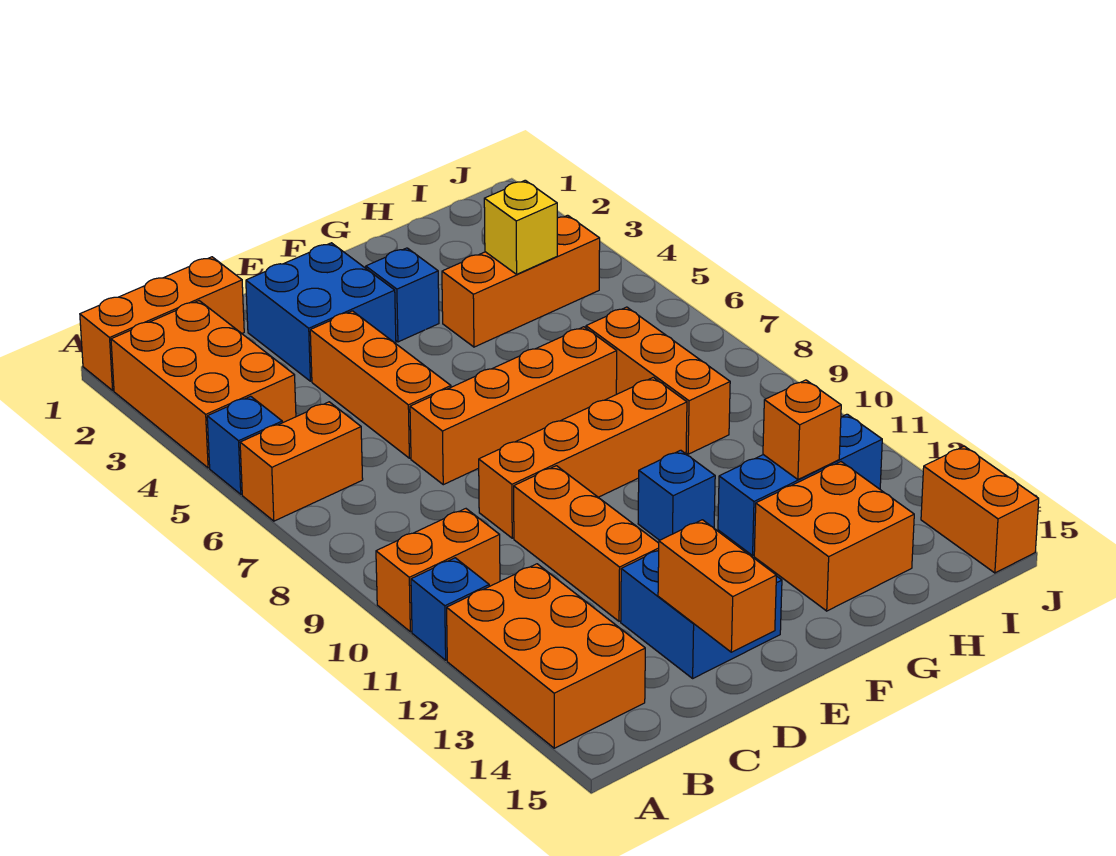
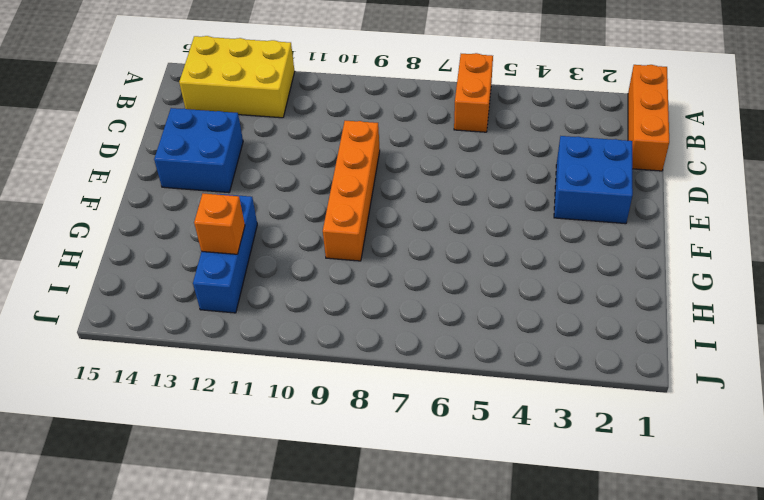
yellow brick A12:B14 level 1 -> orange brick A12:B14 level 1
none -> orange brick A2:B4 level 1
none -> blue brick A5 level 1
none -> orange brick A10:B10 level 1

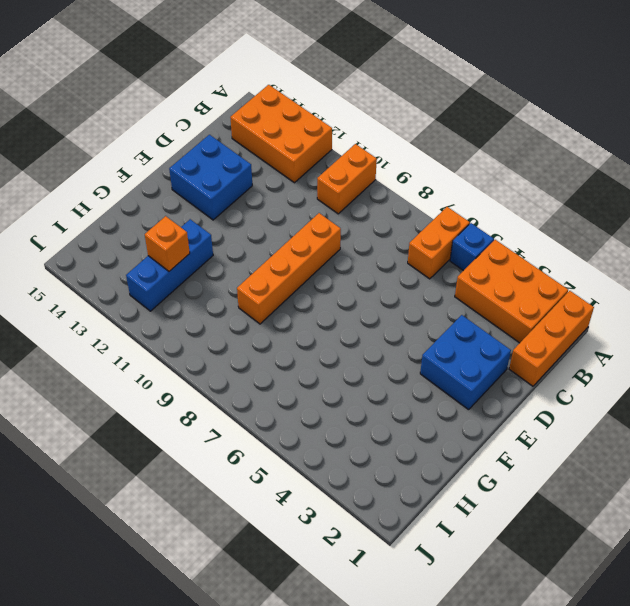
none -> blue brick A11 level 1
none -> orange brick D4:D6 level 1
none -> orange brick D7:G7 level 1

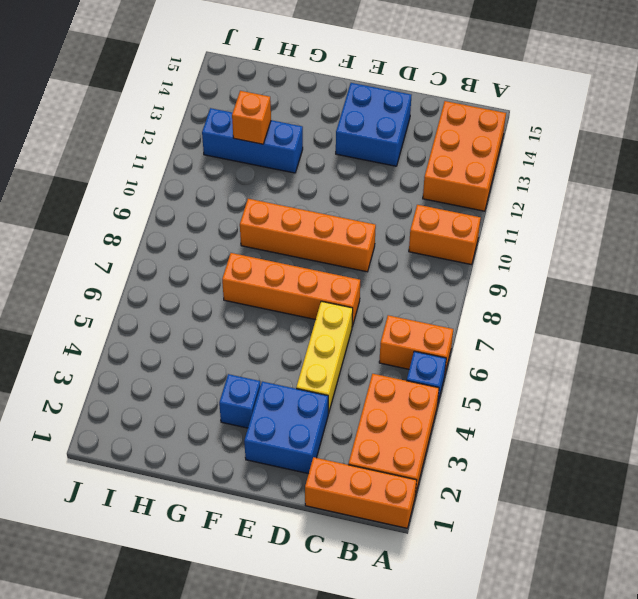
yellow brick D4:D6 level 1 -> orange brick D4:D6 level 1
none -> blue brick A11 level 1
none -> orange brick D10:D12 level 1
none -> blue brick F11 level 1

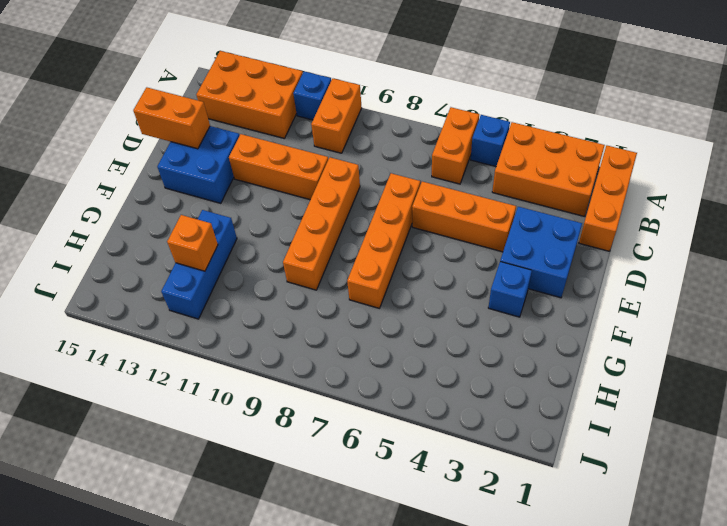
none -> blue brick F11 level 1
none -> orange brick G4:I4 level 1
none -> orange brick G13:H14 level 1

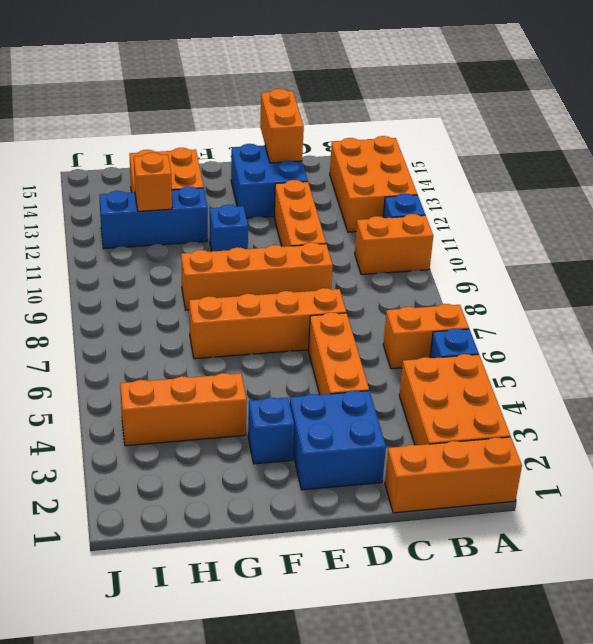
none -> orange brick H7:H9 level 1
none -> orange brick J14:J15 level 1
none -> yellow brick H4 level 2

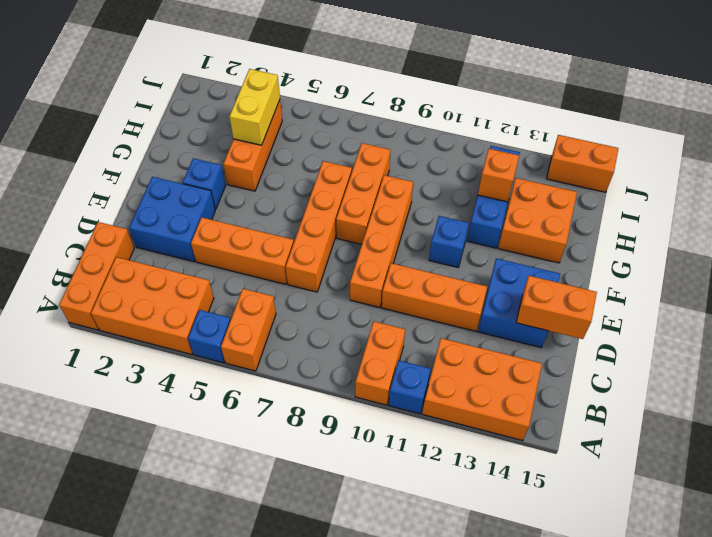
orange brick F8:H8 level 1 -> orange brick H7:H9 level 1
yellow brick H4:I4 level 2 -> yellow brick H4 level 2

